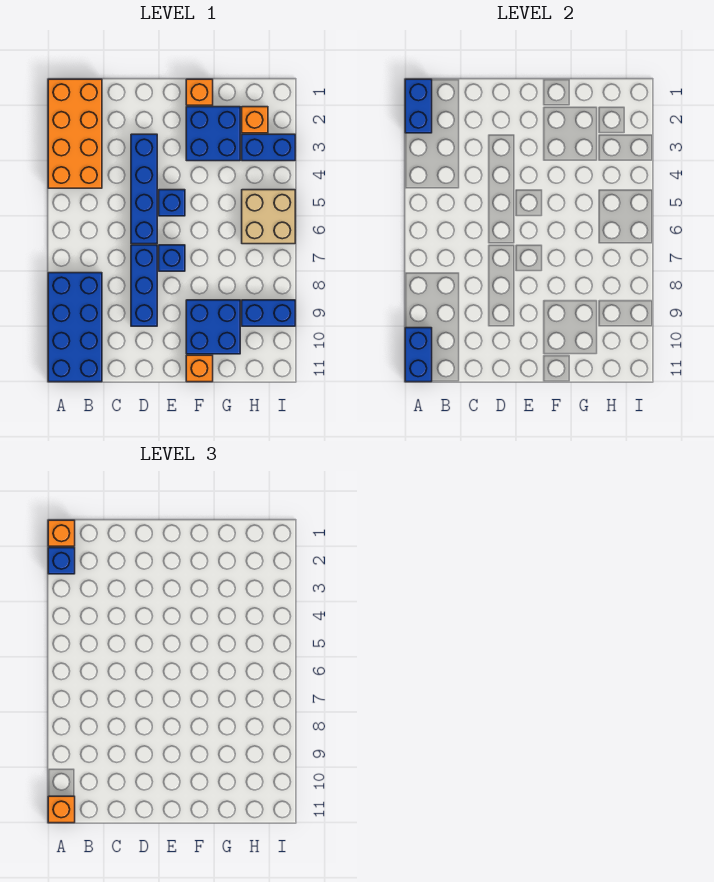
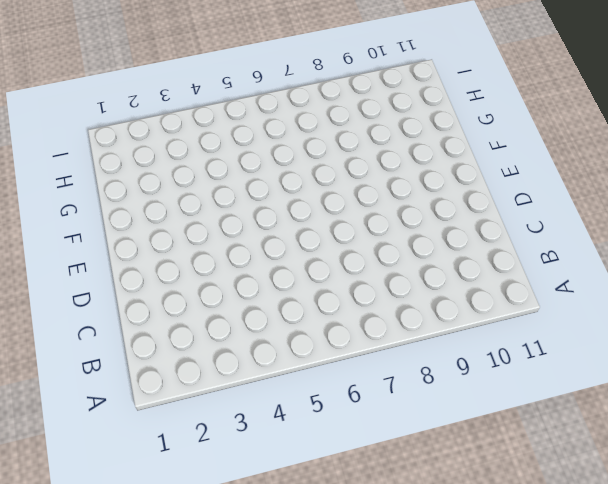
none -> orange brick A1:B4 level 1
none -> blue brick A8:B11 level 1
none -> blue brick D3:D6 level 1

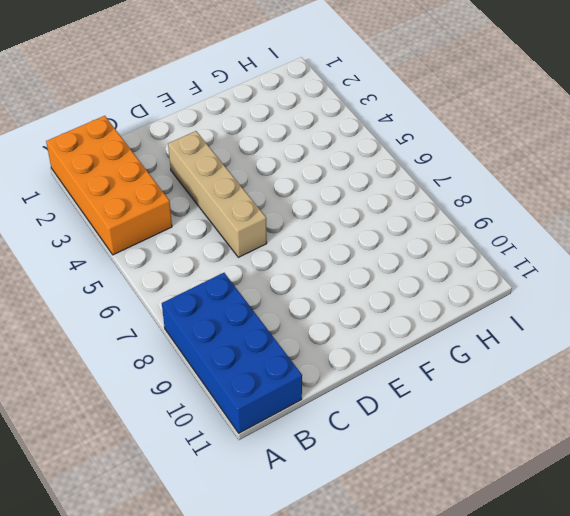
tan brick D3:D6 level 1 -> blue brick D3:D6 level 1
none -> blue brick D7:D9 level 1
none -> blue brick E5 level 1
none -> blue brick E7 level 1

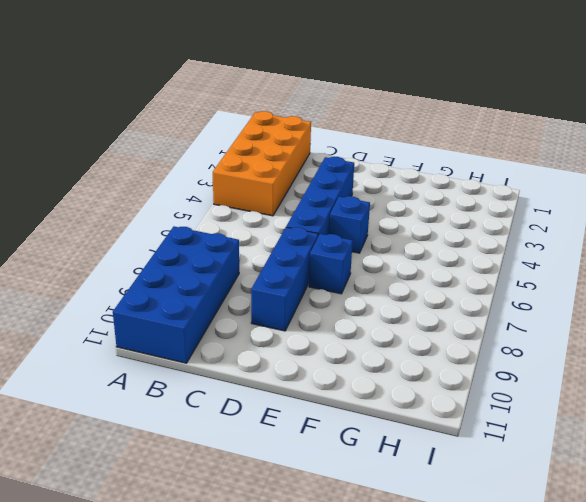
none -> orange brick F1 level 1
none -> blue brick F2:G3 level 1
none -> blue brick F9:G10 level 1

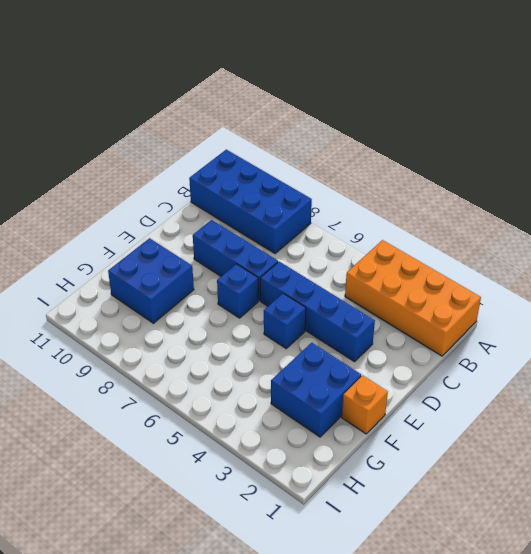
none -> orange brick F11 level 1
none -> orange brick H2 level 1
none -> blue brick H3:I3 level 1

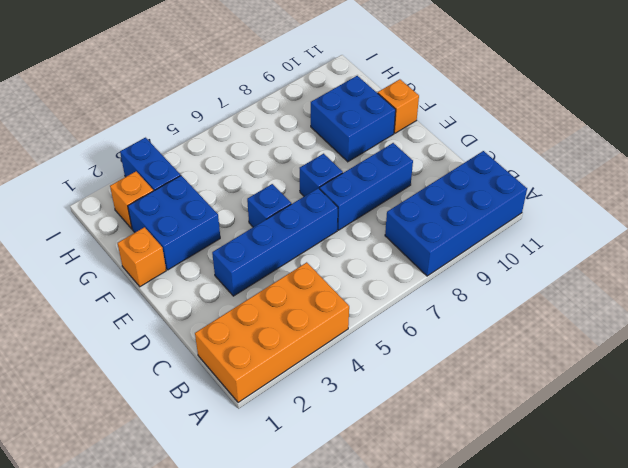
none -> tan brick H5:I6 level 1
none -> blue brick H9:I9 level 1
none -> blue brick A1:A2 level 2

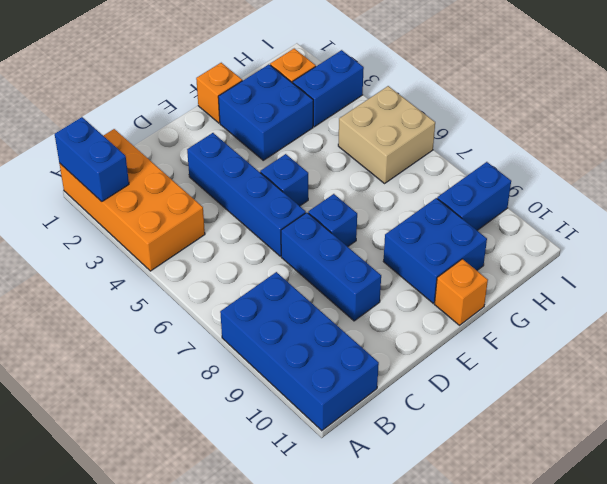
none -> blue brick A10:A11 level 2
none -> orange brick A1 level 3
none -> blue brick A2 level 3

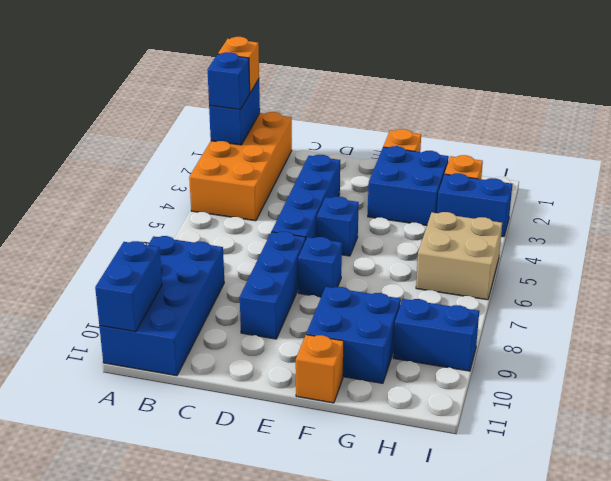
none -> orange brick A11 level 3

